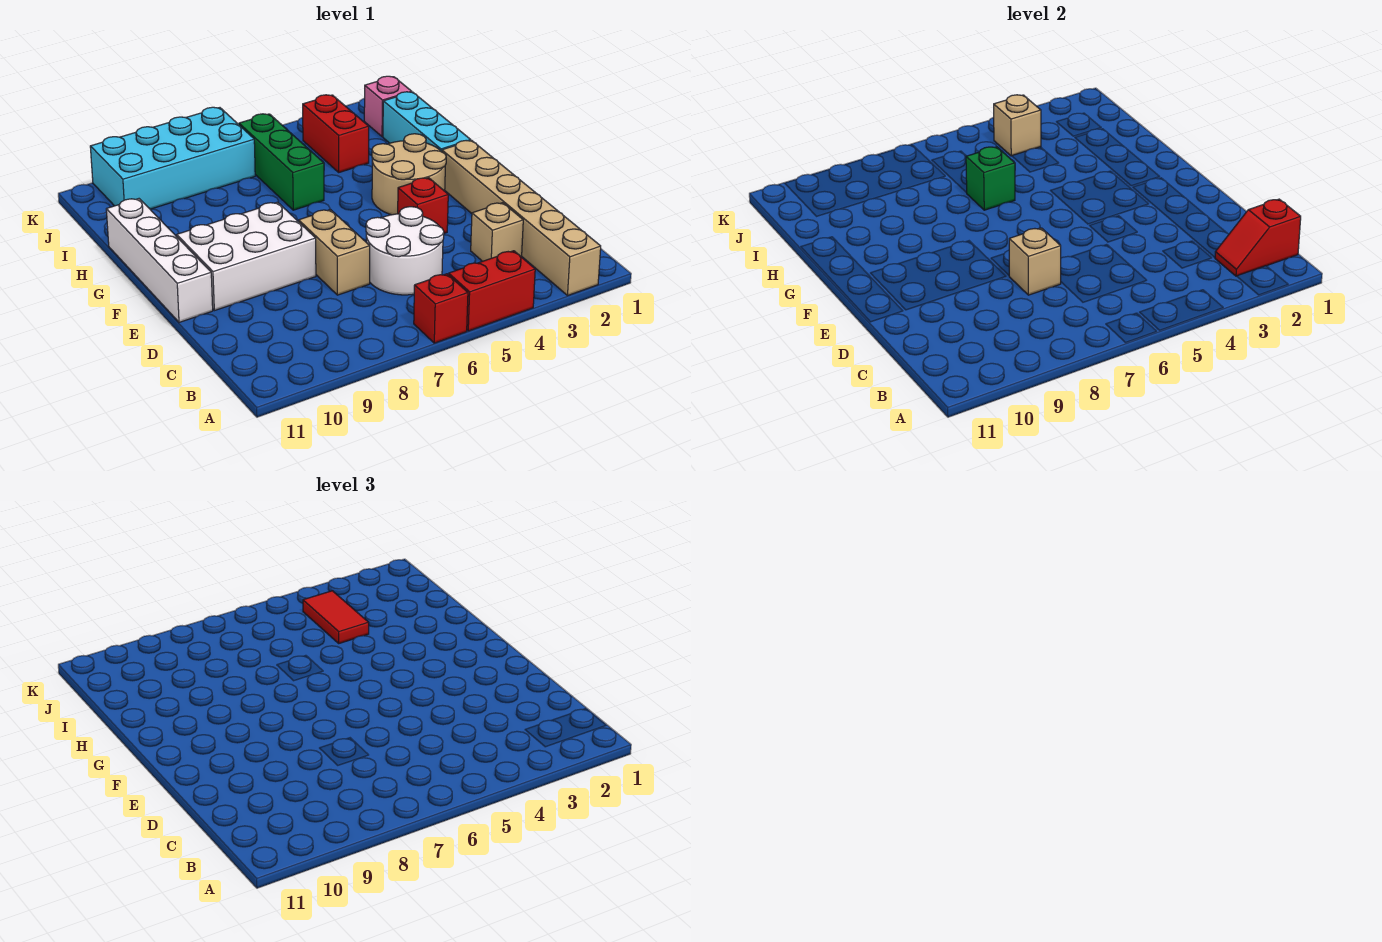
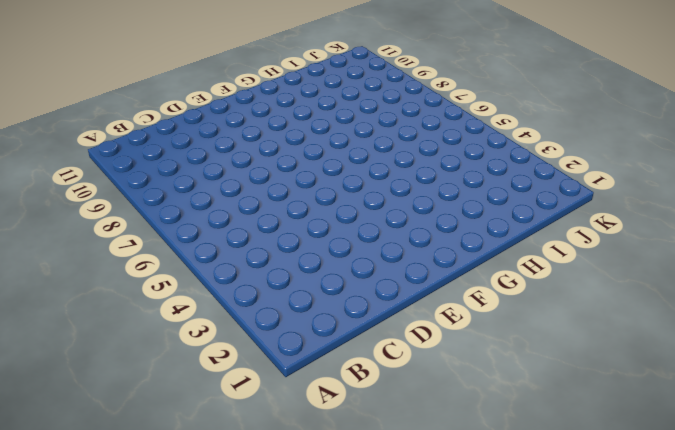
none -> tan brick A2:F2 level 1
none -> red brick A4:A5 level 1
none -> red brick A6 level 1

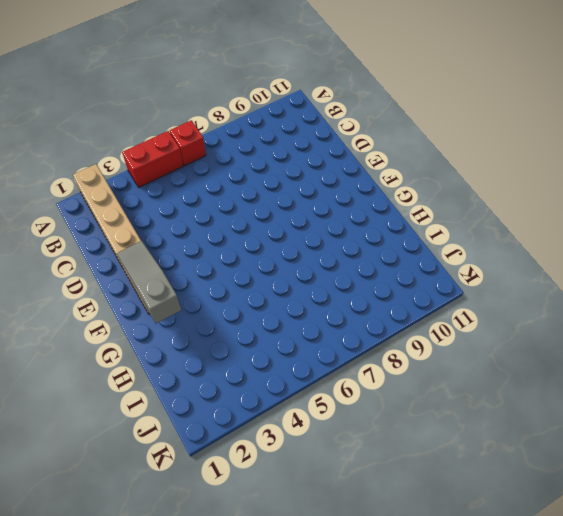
grey slope E2:G2 level 2 top G -> none
none -> tan brick C3 level 1
none -> white round brick C5:D6 level 1
none -> tan brick D7:E7 level 1

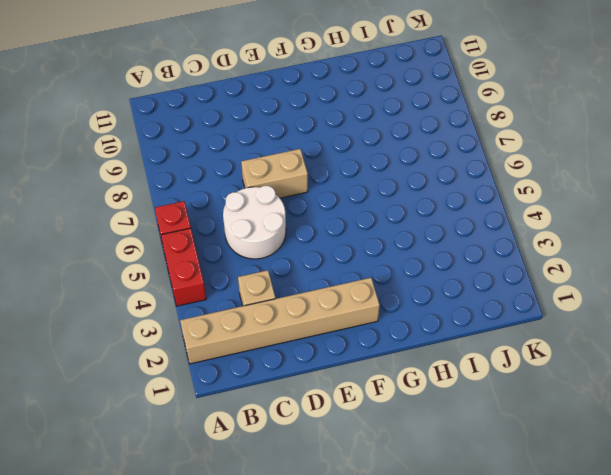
none -> red brick E4 level 1
none -> white brick E8:F10 level 1
none -> white brick E11:H11 level 1

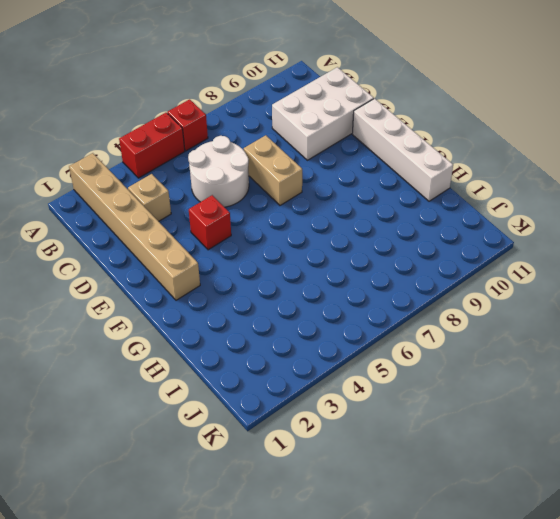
white brick C9:D11 level 1 -> white brick E8:F10 level 1
none -> tan round brick F3:G4 level 1
none -> cyan brick G2:I2 level 1
none -> green brick H6:J6 level 1

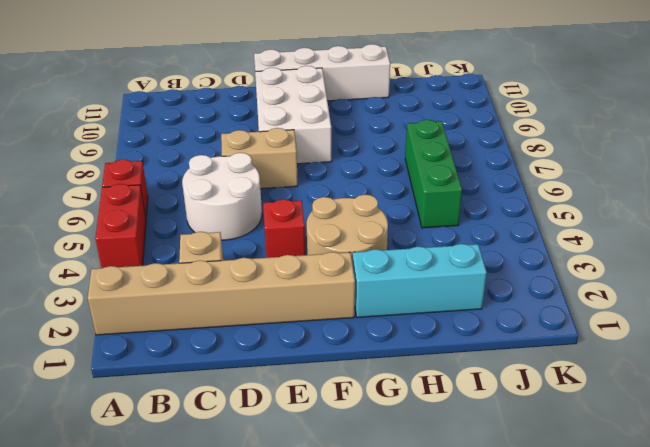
green brick I5:I7 level 1 -> green brick H6:J6 level 1
none -> red brick I4:J4 level 1
none -> pink brick J2 level 1
none -> cyan brick J7:K10 level 1

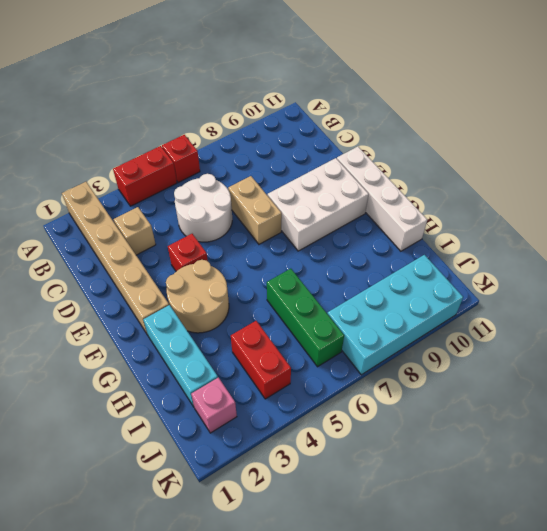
none -> red slope B1:B2 level 2 top 1
none -> tan brick D7 level 2
none -> green brick H6 level 2

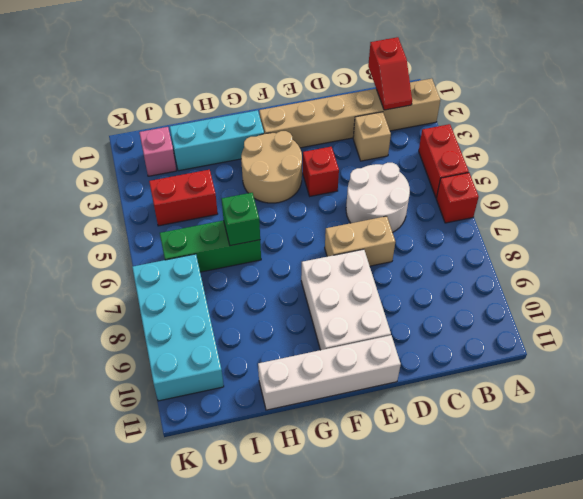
none -> tan brick D7 level 2
none -> tan brick J4 level 2
none -> red tile I4:J4 level 3

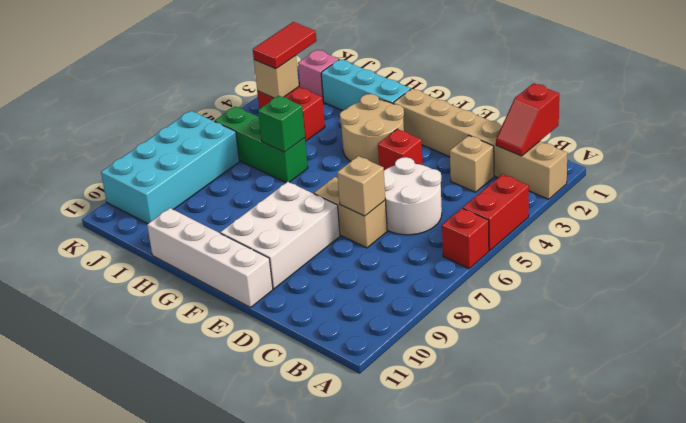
red tile J3:J4 level 3 -> red tile I4:J4 level 3

